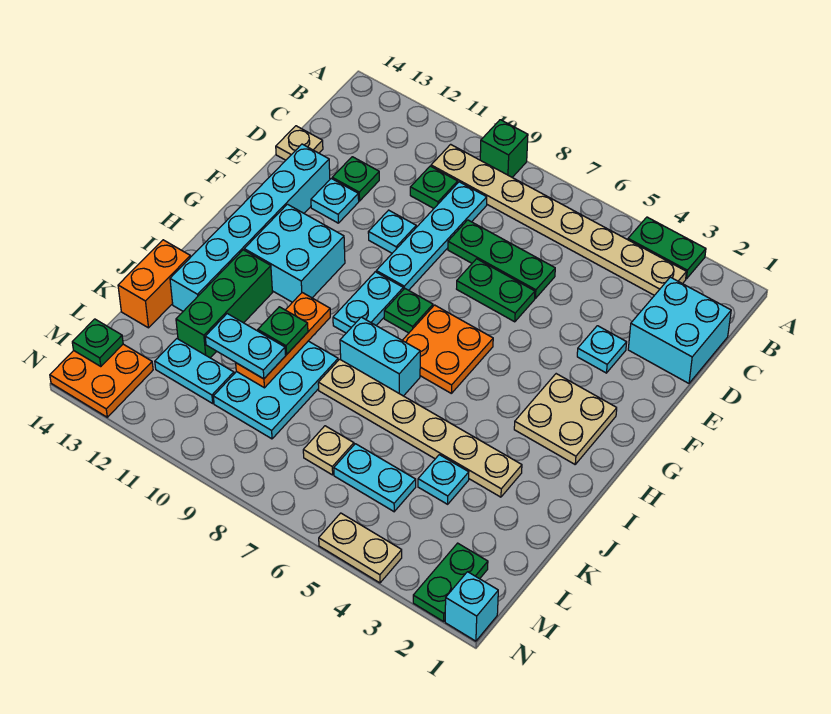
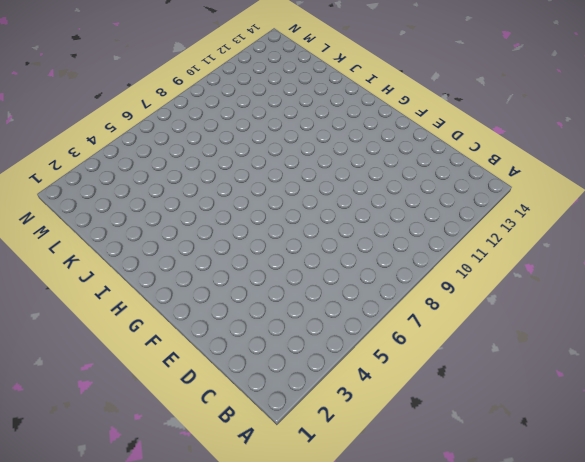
none -> green plate A3:A4 level 1
none -> green brick A9 level 1
none -> tan plate B3:B10 level 1
none -> cyan brick C1:D2 level 1

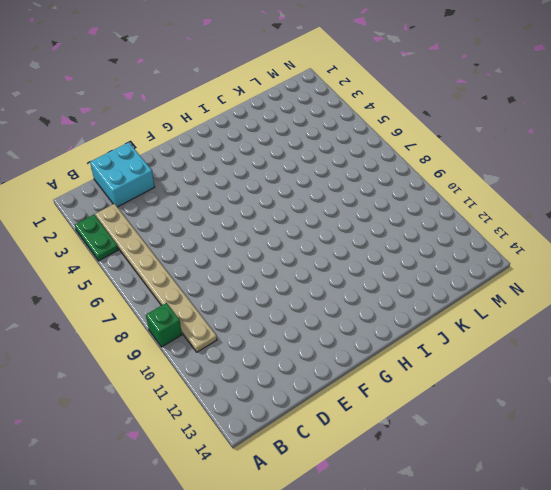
none -> cyan plate C9:F9 level 1
none -> green plate C10 level 1
none -> green plate D6:D8 level 1
none -> green plate D12 level 1

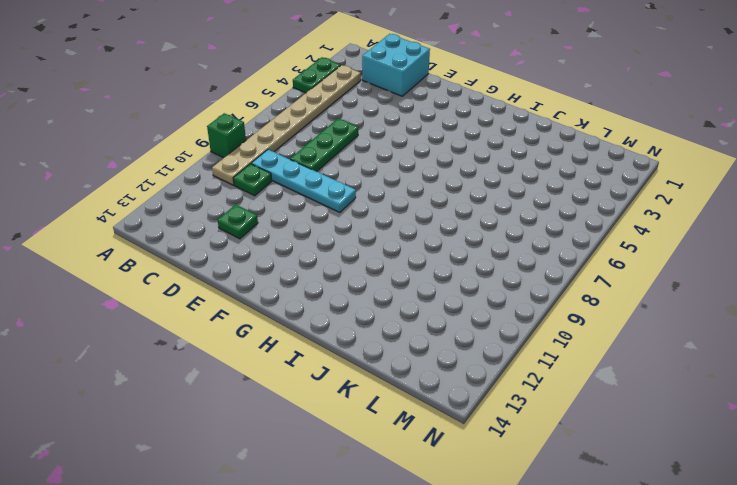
none -> tan plate D14 level 1
none -> cyan plate E3 level 1
none -> green plate E6:E7 level 1
none -> cyan plate E10 level 1

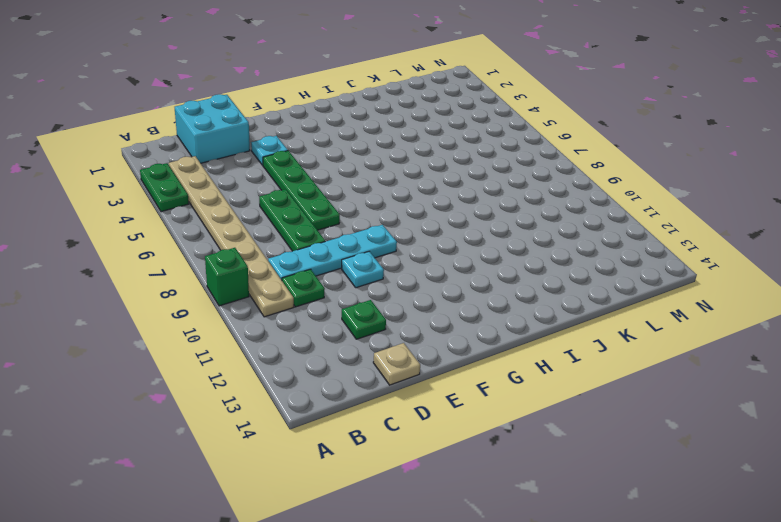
green plate E4:E7 level 1 -> green plate E6:E7 level 1
none -> cyan plate E12 level 1
none -> cyan brick E13:J13 level 1
none -> tan plate G2:H3 level 1
none -> orange plate G6:H7 level 1

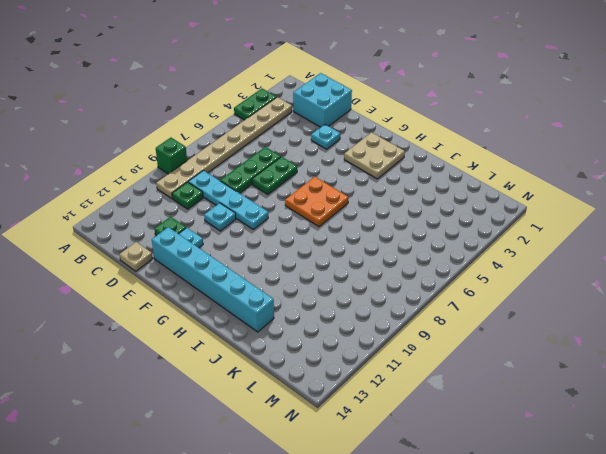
none -> green plate G8 level 1
none -> cyan plate G9:H9 level 1
none -> cyan brick G11:H12 level 1
none -> cyan brick I7:I8 level 1

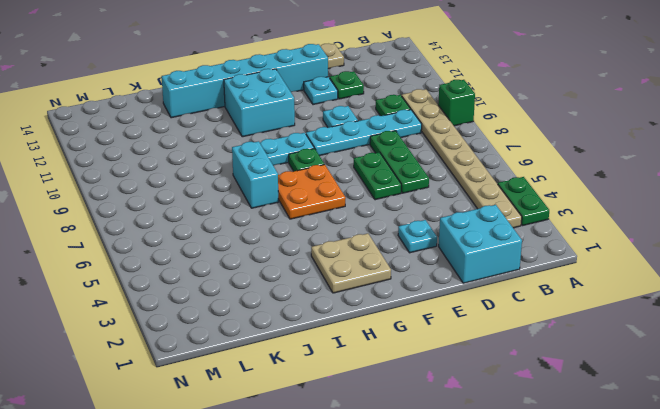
none -> green brick I12:K12 level 1
none -> tan plate J3:J8 level 1
none -> cyan plate J9:L10 level 1
none -> orange brick J14:K14 level 1

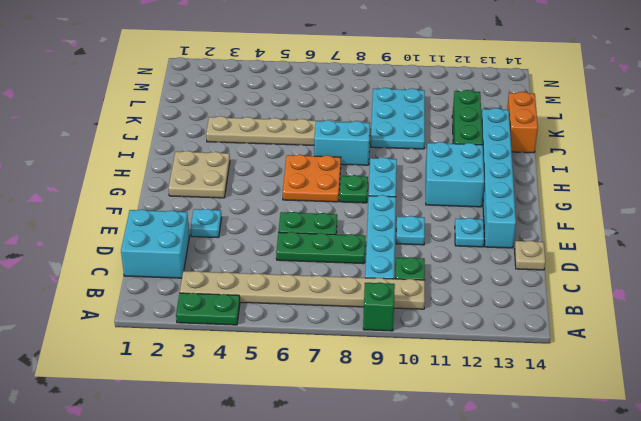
none -> green plate D12 level 1
none -> cyan plate K4 level 1
none -> cyan plate L5:L6 level 1
none -> tan plate L7 level 1

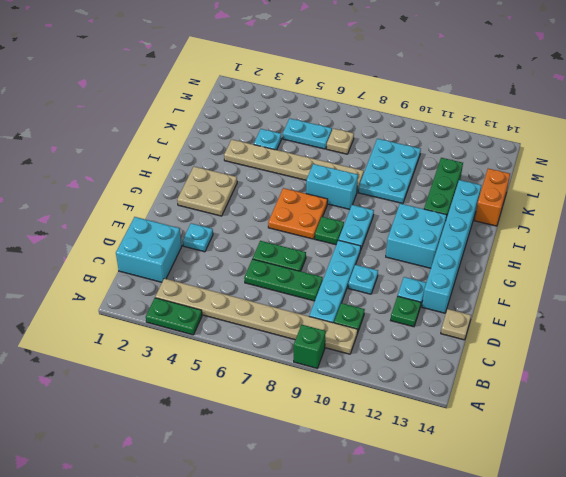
none -> cyan plate L11:L12 level 1
none -> green plate M2:N2 level 1
none -> orange plate M13:N14 level 1
none -> cyan brick N1 level 1

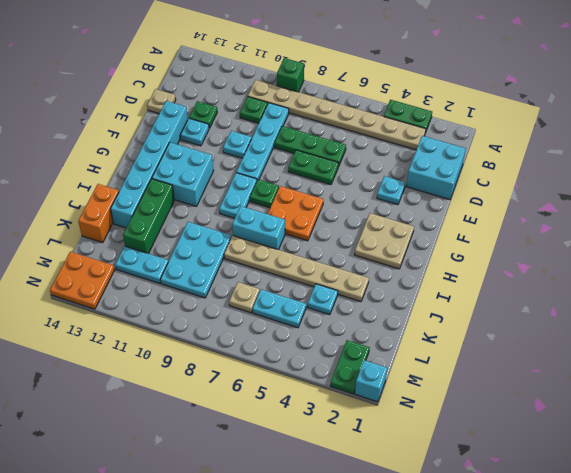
none -> tan plate N4:N5 level 1
none -> orange plate I10:K10 level 2
none -> green plate M14 level 2
none -> green plate J10 level 3

